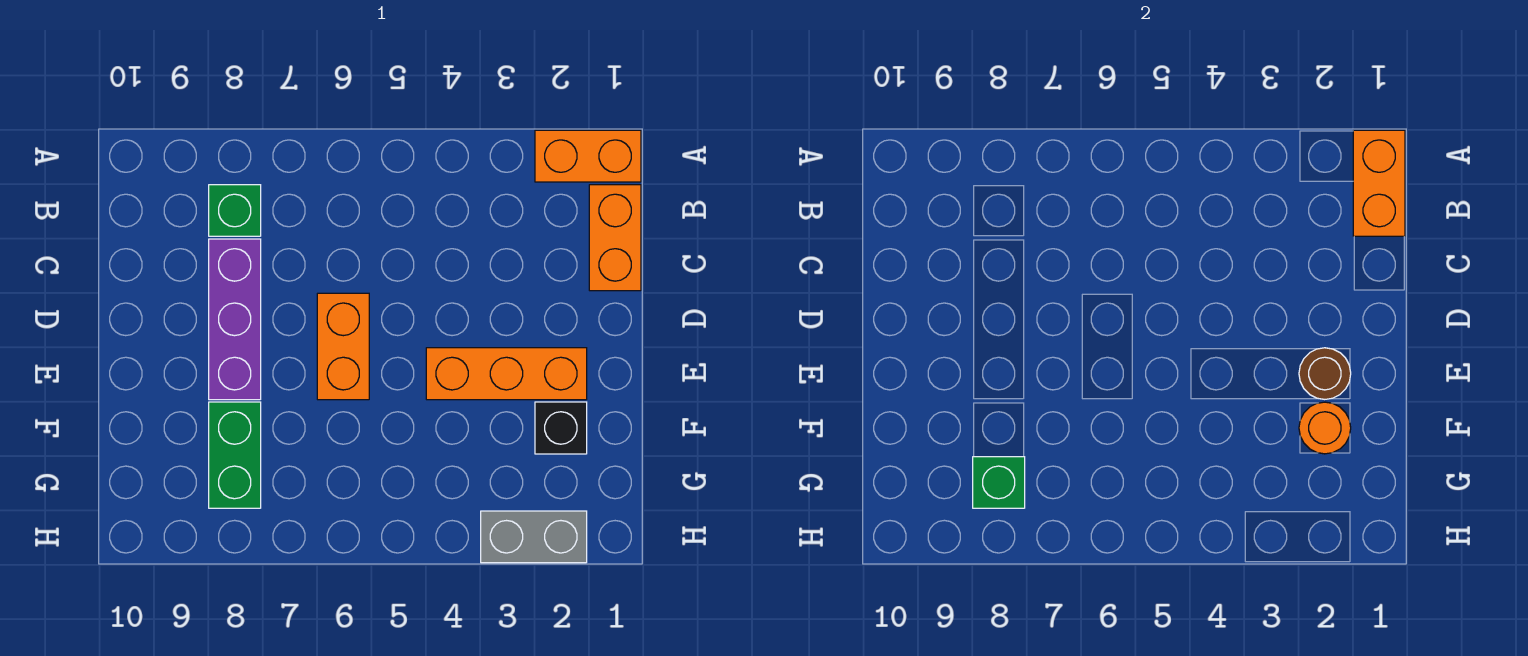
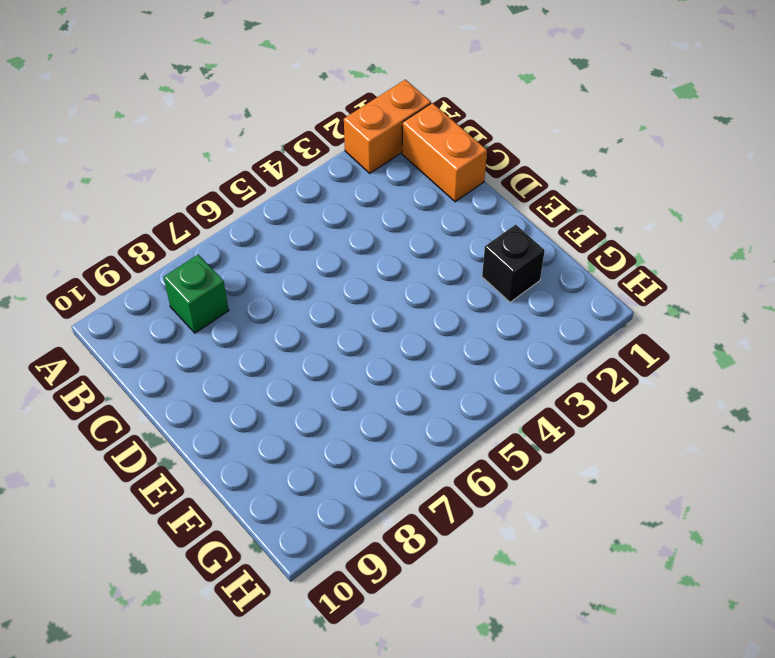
none -> purple brick C8:E8 level 1
none -> orange brick D6:E6 level 1
none -> orange brick E2:E4 level 1

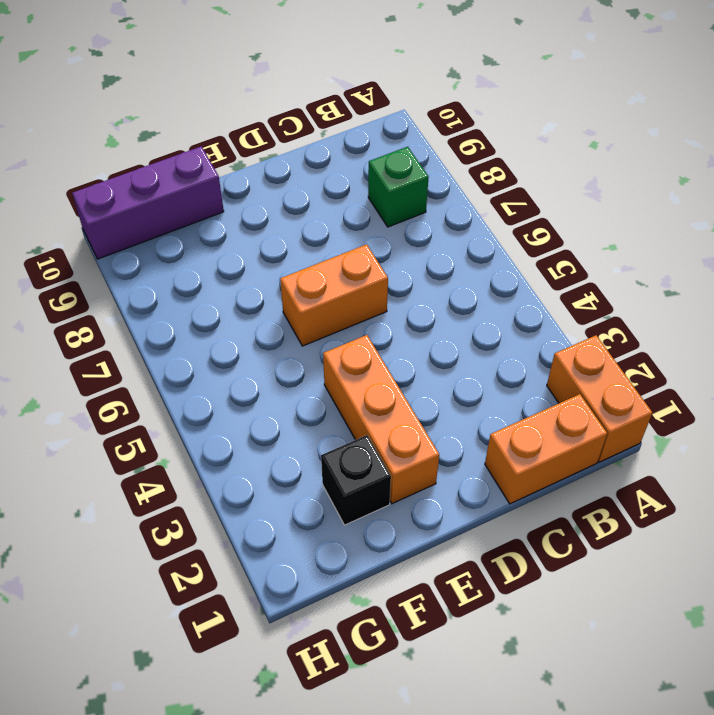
purple brick F10:H10 level 1 -> purple brick C8:E8 level 1
none -> green brick F8:G8 level 1
none -> grey brick H2:H3 level 1
none -> orange brick A1:B1 level 2

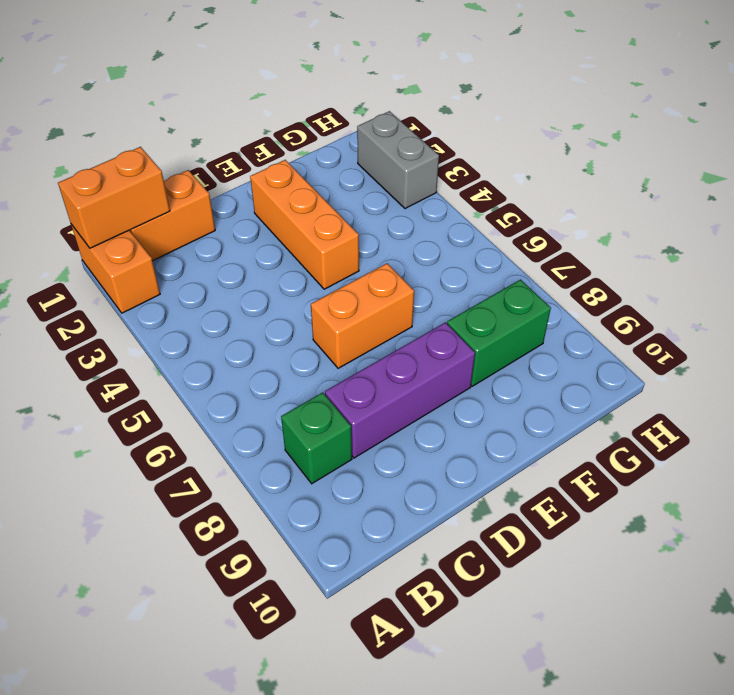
none -> black brick F2 level 1
none -> brown round brick E2 level 2
none -> orange round brick F2 level 2

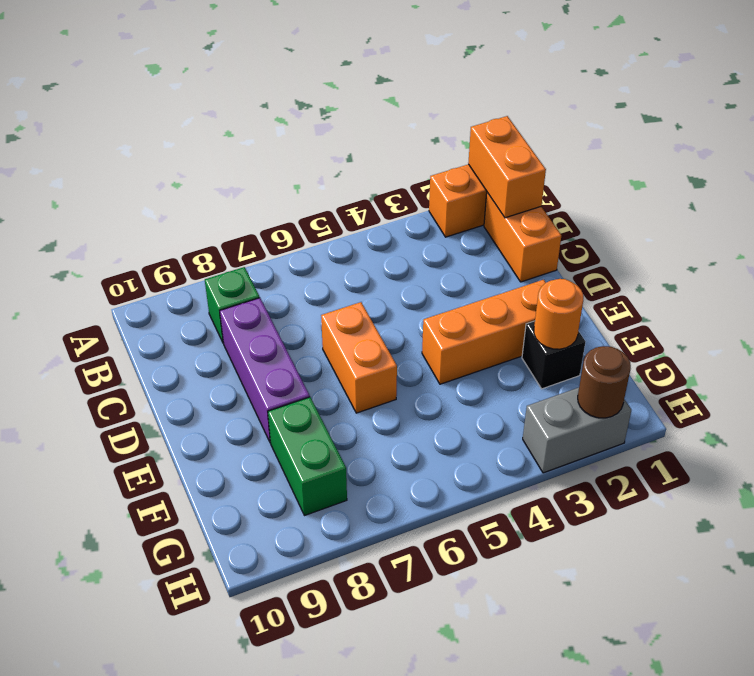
brown round brick H2 level 2 -> brown round brick E2 level 2
none -> green brick G8 level 2

